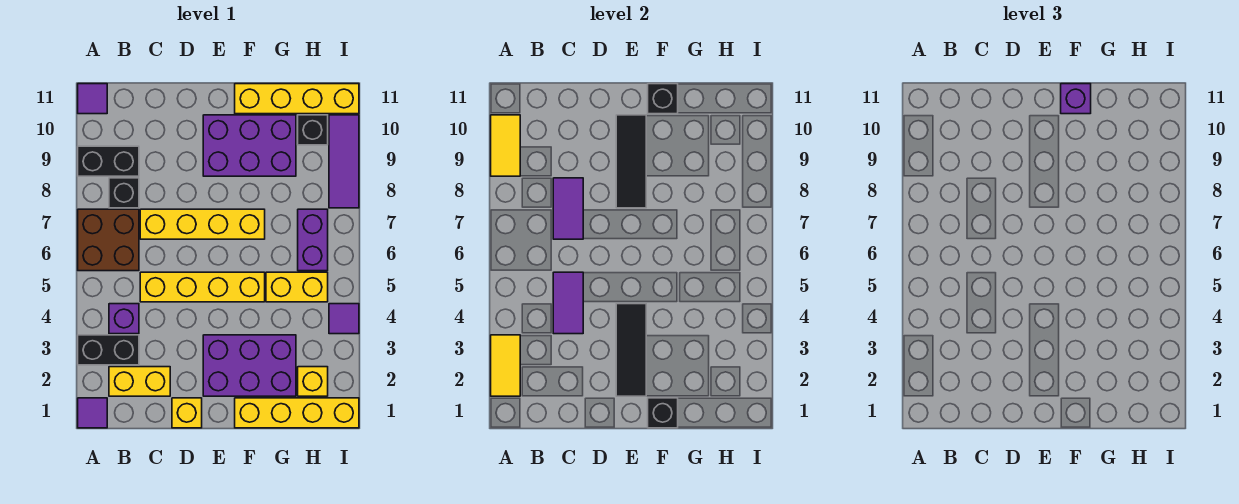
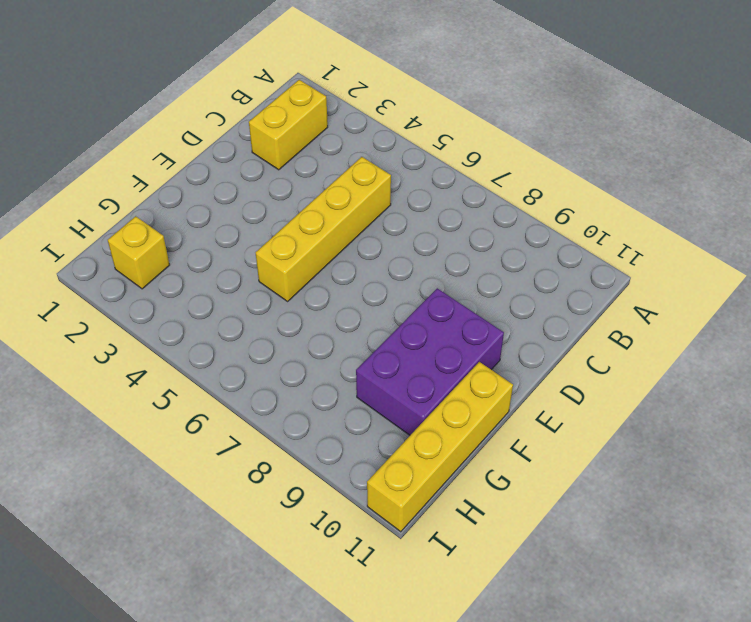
none -> purple tile A1 level 1
none -> black brick A3:B3 level 1
none -> brown brick A6:B7 level 1
none -> black brick A9:B9 level 1

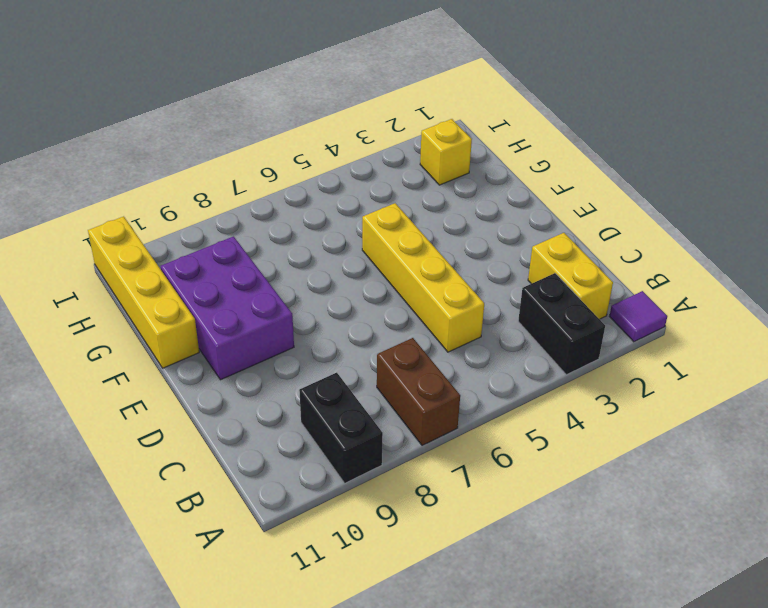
brown brick A7:B7 level 1 -> brown brick A6:B7 level 1
none -> purple tile A11 level 1
none -> purple brick B4 level 1
none -> black brick B8 level 1
none -> yellow brick C7:F7 level 1

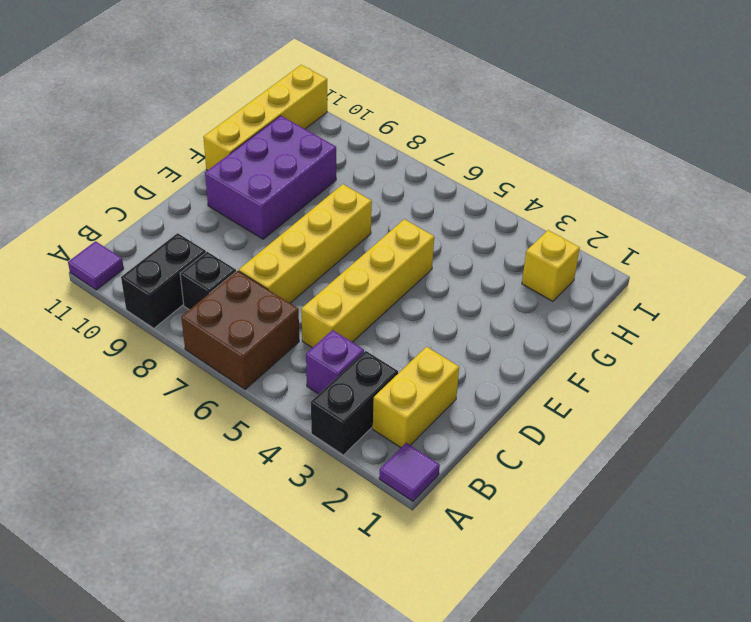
none -> yellow brick D1 level 1
none -> purple brick E2:G3 level 1
none -> yellow brick F1:I1 level 1
none -> yellow brick G5:H5 level 1

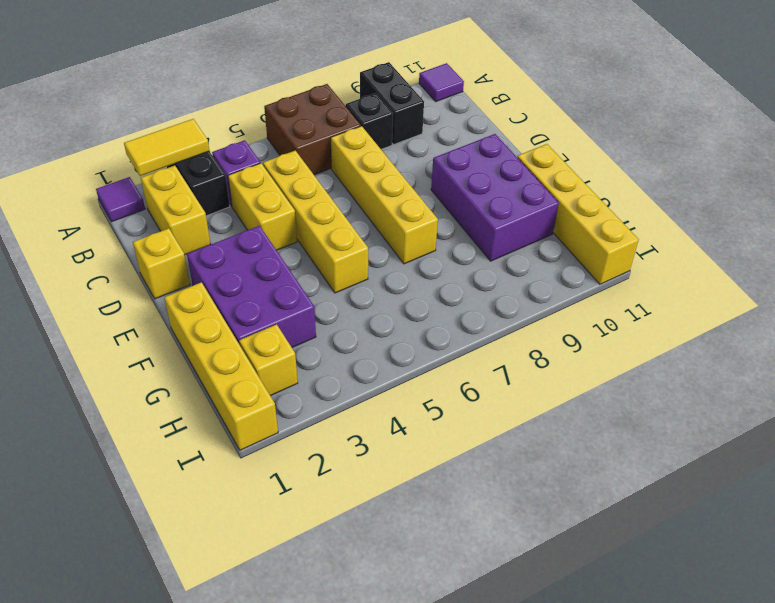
yellow brick C4:D4 level 1 -> yellow brick G5:H5 level 1
none -> purple brick H6:H7 level 1
none -> black brick H10 level 1
none -> purple tile I4 level 1
none -> purple tile I8:I10 level 1

